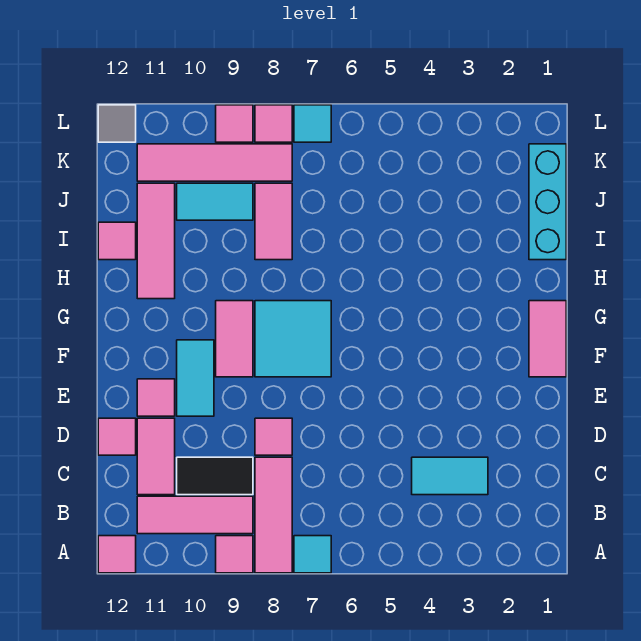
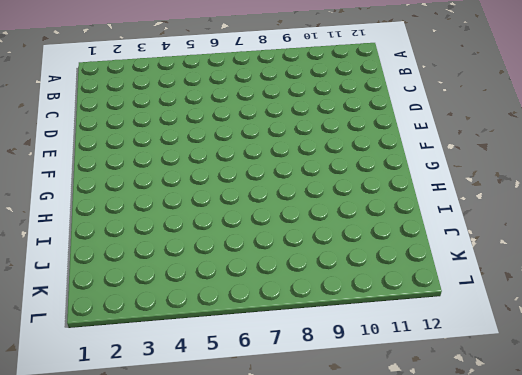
none -> cyan tile A7 level 1
none -> pink tile A8:C8 level 1
none -> pink tile A9 level 1

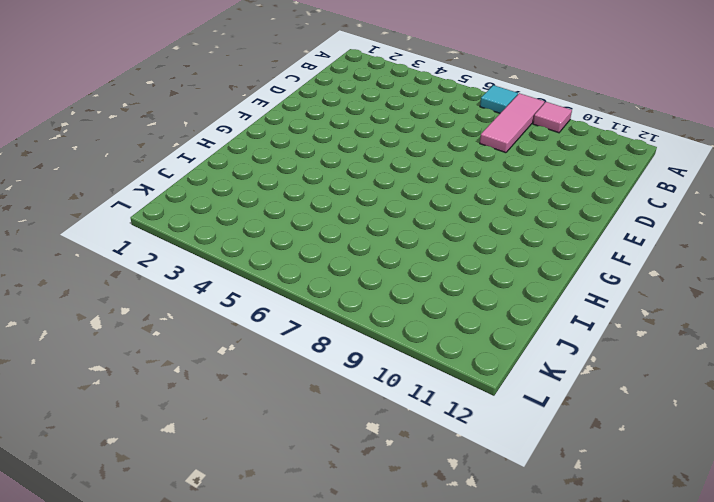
none -> pink tile A12 level 1
none -> pink tile B9:B11 level 1
none -> cyan tile C3:C4 level 1

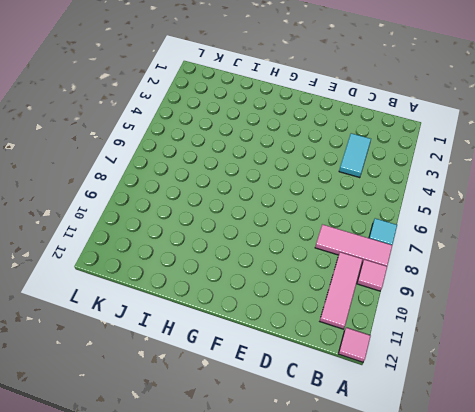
none -> black tile C9:C10 level 1
none -> pink tile C11:D11 level 1
none -> pink tile D8 level 1

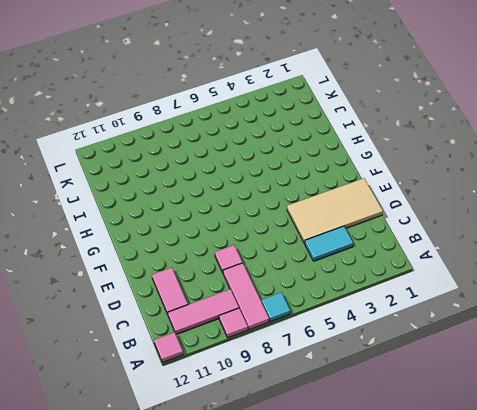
tan tile D1:E4 level 1 -> none
none -> black tile C9:C10 level 1
none -> pink tile D12 level 1
none -> cyan tile E10:F10 level 1

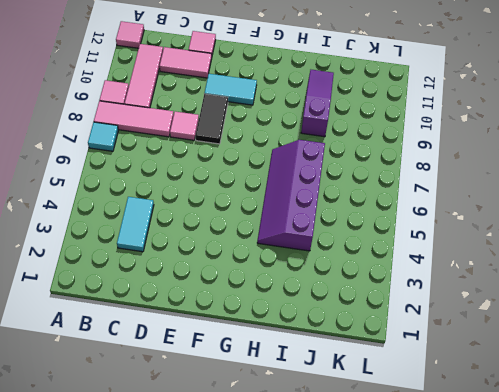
black tile E8:E9 level 1 -> black tile C9:C10 level 1
purple slope H4:I7 level 1 top I -> none
purple slope I9:I11 level 1 top 9 -> pink tile H11:J11 level 1
none -> pink tile E11 level 1
none -> pink tile F1:G1 level 1
none -> cyan tile F7:G8 level 1

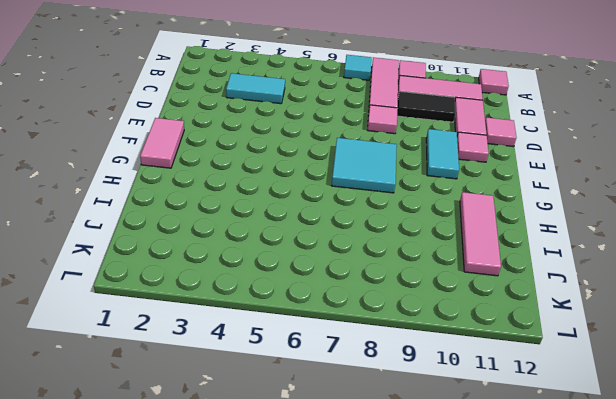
none -> pink tile F9:G9 level 1
none -> cyan brick I1:K1 level 1
none -> pink tile I8:J8 level 1

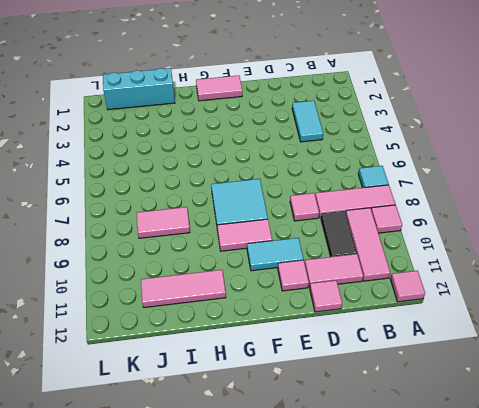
none -> pink tile I12 level 1
none -> cyan tile J9:J10 level 1
none -> pink tile K8:K11 level 1

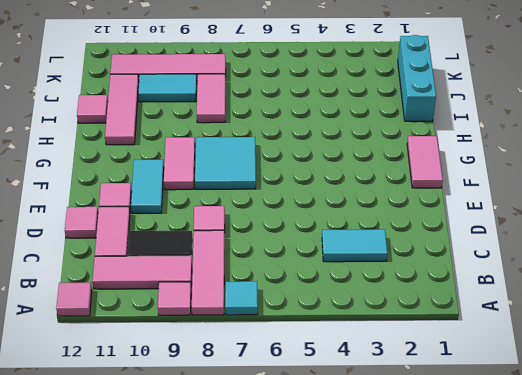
none -> cyan tile L7 level 1
none -> pink tile L8 level 1
none -> pink tile L9 level 1

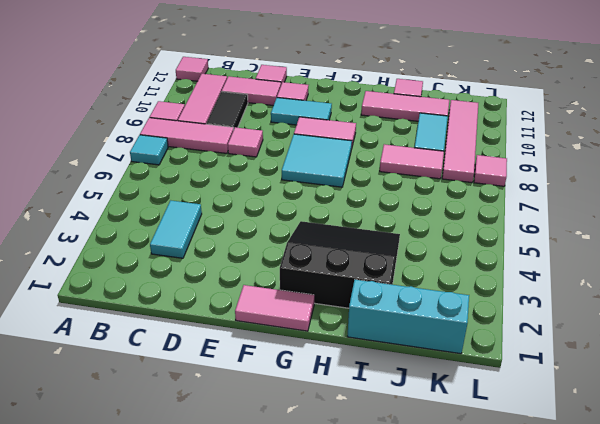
black slope G2:I4 level 1 top 2 -> none
none -> cyan tile L7 level 1
none -> pink tile L9 level 1
none -> grey tile L12 level 1

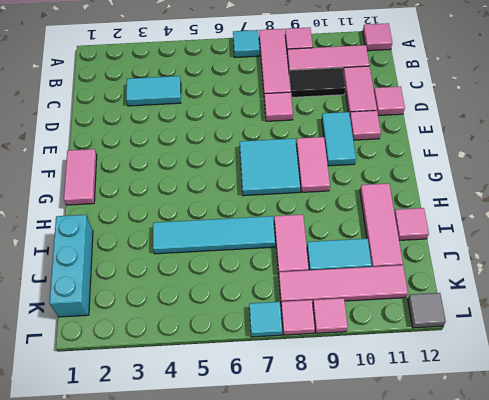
cyan tile I4:I7 level 1 -> none

